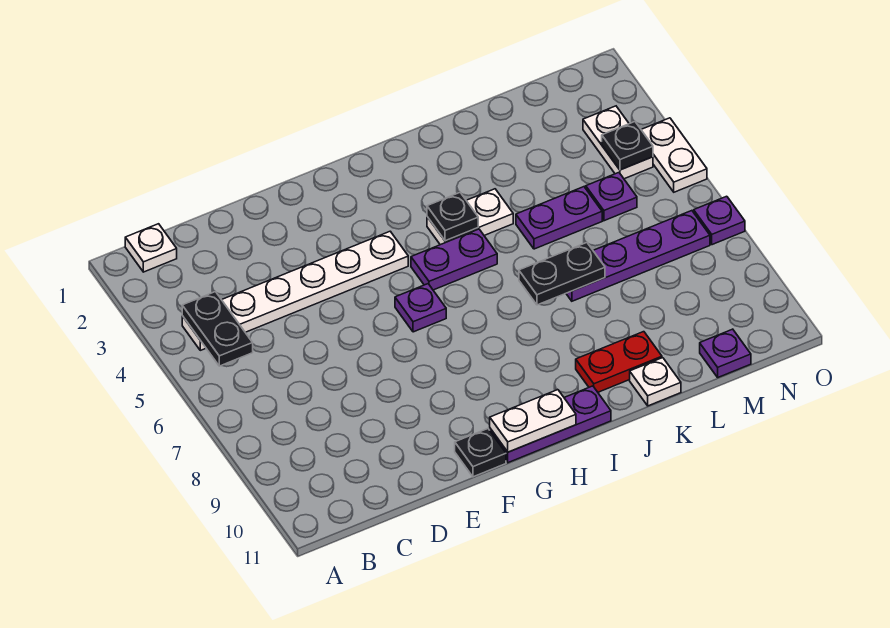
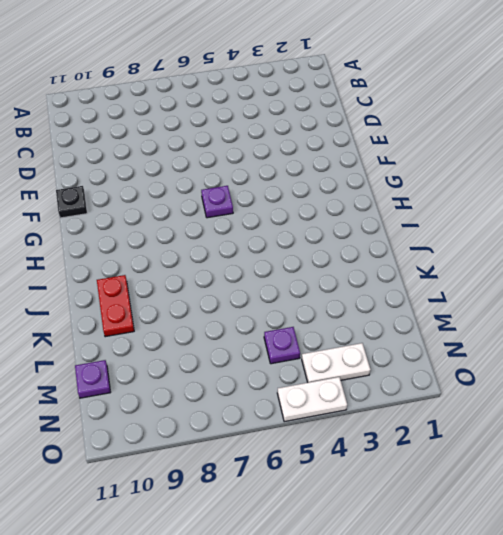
none -> white plate B1 level 1
none -> white plate B4:G4 level 1
none -> purple plate G11:I11 level 1

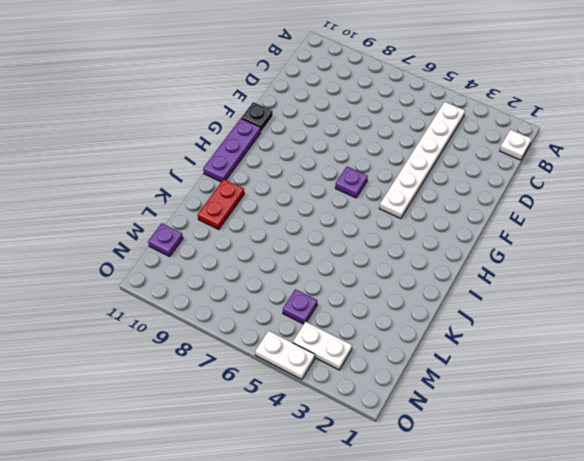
none -> purple plate H5:I5 level 1
none -> white plate I4:J4 level 1
none -> purple plate K5:L5 level 1

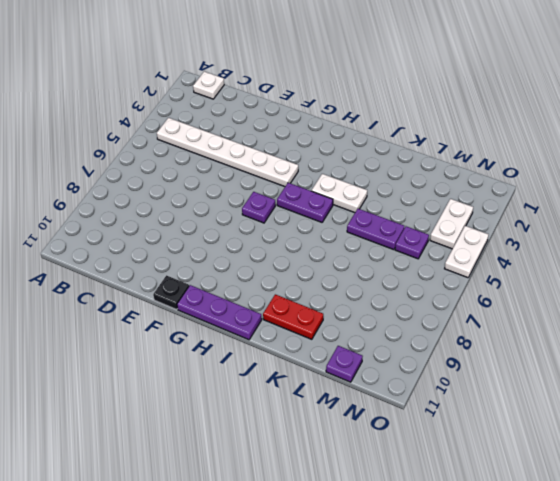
none -> purple plate K7:N7 level 1
none -> white plate K11 level 1
none -> purple plate O7 level 1

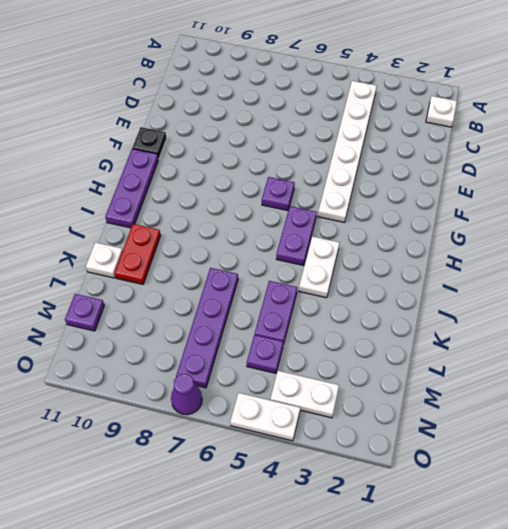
purple cone O7 level 1 -> purple plate O7 level 1
none -> black plate B4:B5 level 2
none -> white plate G11:H11 level 2
none -> black plate I4 level 2

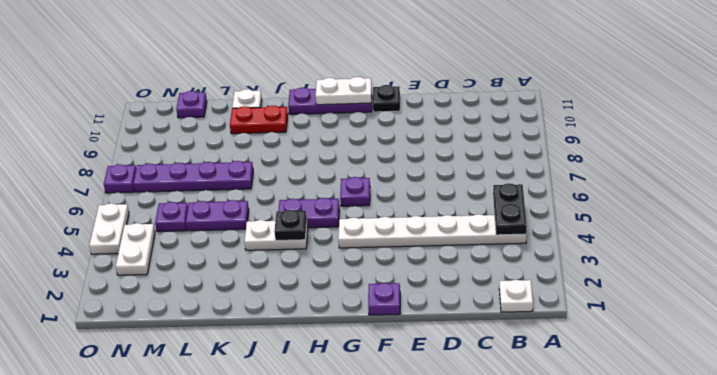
purple plate F1 level 1 -> none
none -> black plate J7:K7 level 2
none -> black plate N4 level 2

